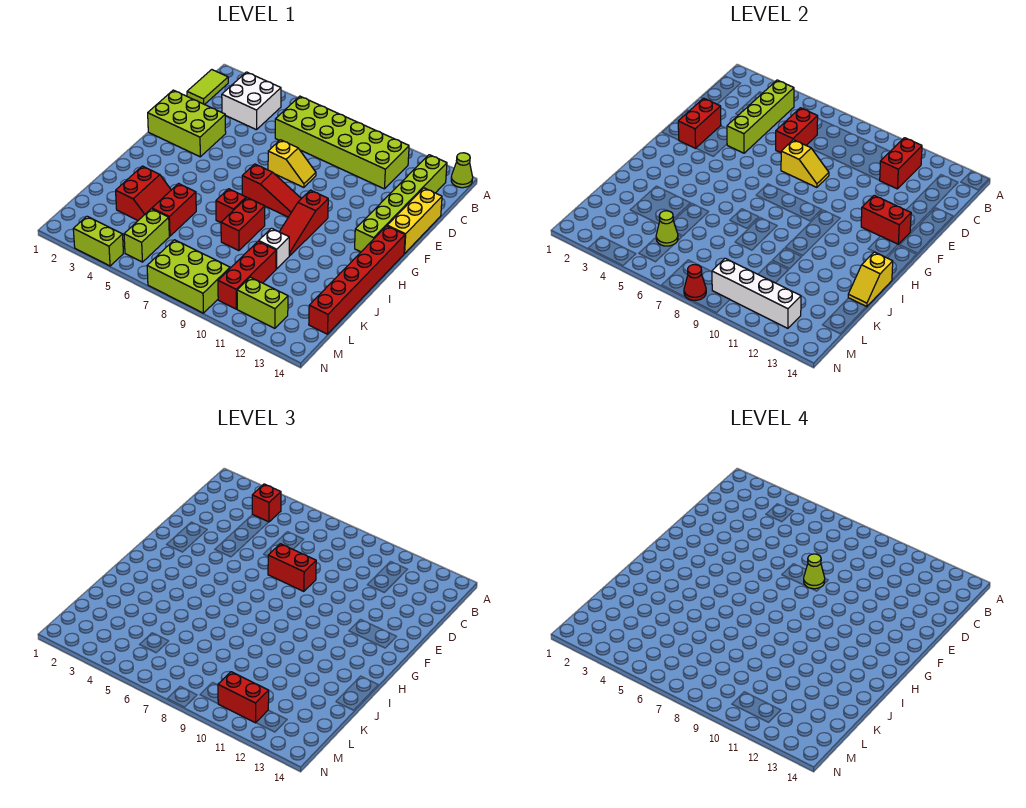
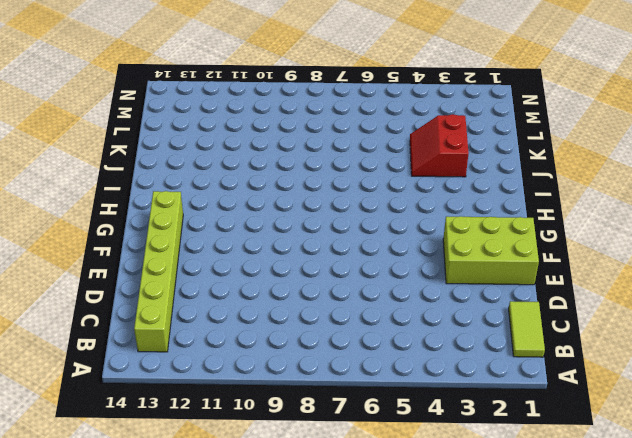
none -> lime cone A14 level 1
none -> white brick B3:C4 level 1
none -> lime brick B6:C11 level 1
none -> yellow brick D14:F14 level 1

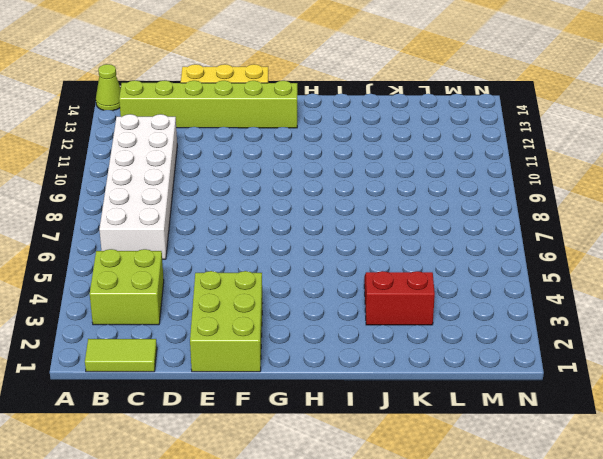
lime brick B3:C4 level 1 -> white brick B3:C4 level 1
white brick B6:C11 level 1 -> lime brick B6:C11 level 1
none -> yellow slope E7:E8 level 1 top 7
none -> red slope G7:G9 level 1 top 7
none -> red slope G10:I10 level 1 top G
none -> red brick G14:L14 level 1

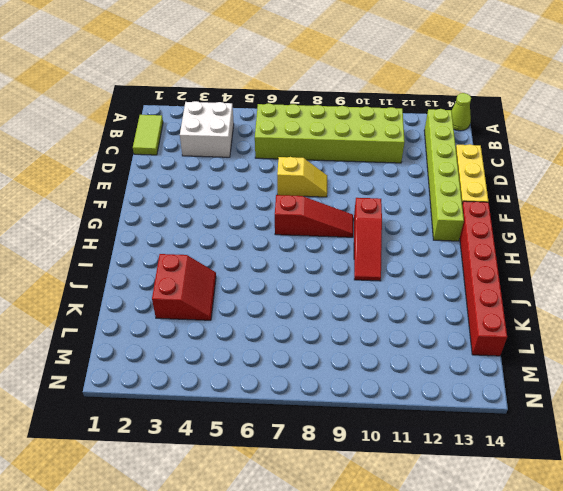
none -> lime brick E1:F3 level 1
none -> red brick I7 level 1
none -> red brick I8:J8 level 1
none -> red brick J5:K5 level 1

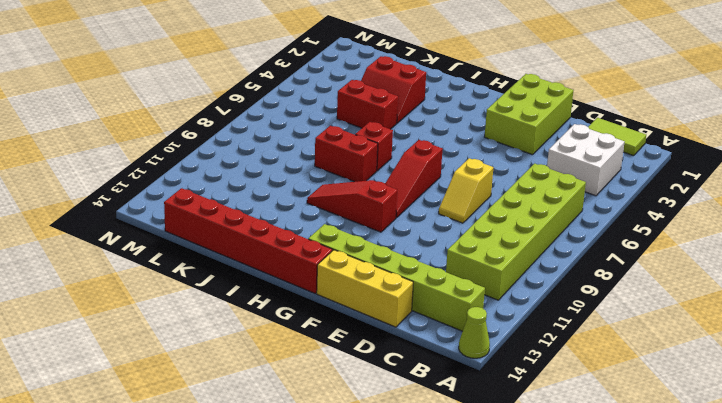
none -> white brick J10 level 1
none -> red brick K10:M10 level 1
none -> lime brick L5:M5 level 1
none -> lime brick M7:N9 level 1

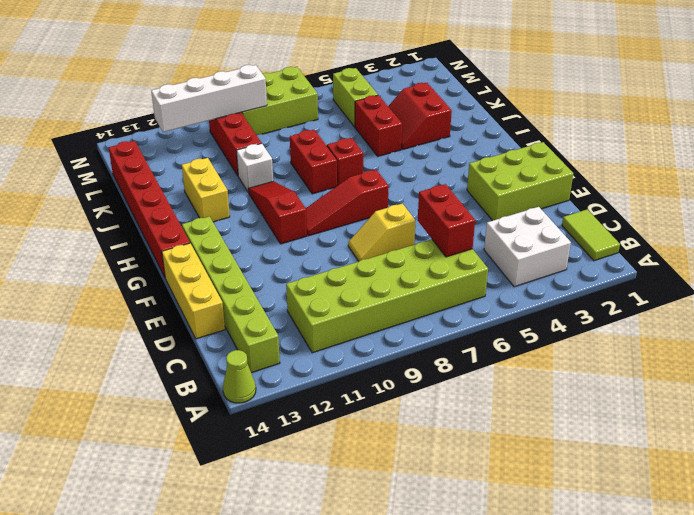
yellow brick I12:J12 level 1 -> none
none -> lime brick M11:M12 level 1
none -> lime brick N3:N4 level 1
none -> lime brick B4:E4 level 2
none -> red brick B11:C11 level 2

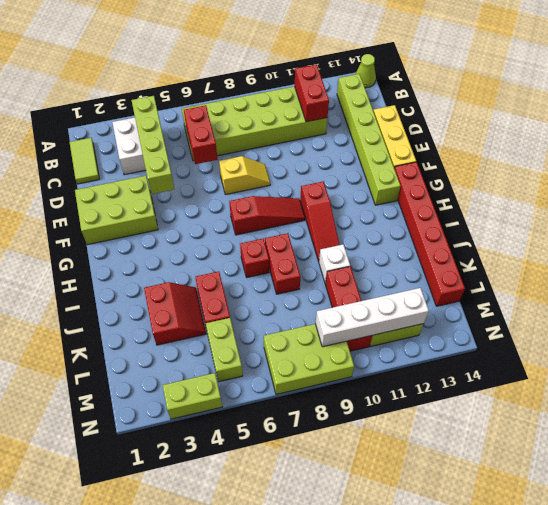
none -> red brick E2:F2 level 2
none -> yellow slope E7:E8 level 2 top 7
none -> red brick F12:F13 level 2
none -> yellow slope I14:J14 level 2 top I

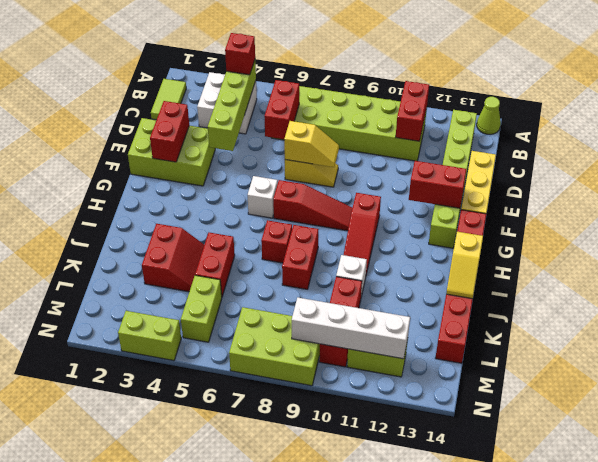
white brick G6 level 1 -> none
none -> lime cone L5 level 2
none -> red cone N8 level 2
none -> red brick E7:E8 level 3
none -> red brick M10:M11 level 3

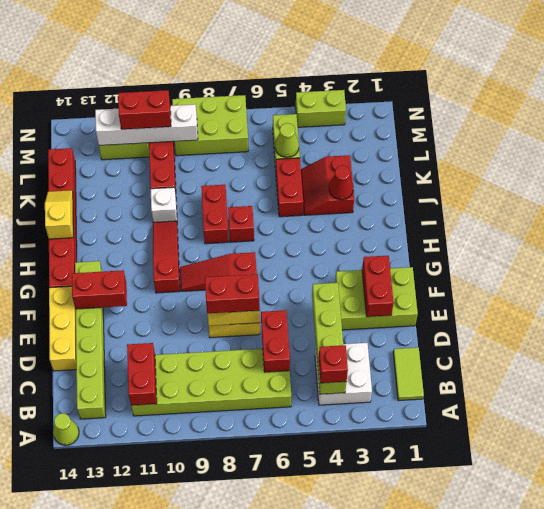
red cone J3 level 2 -> red cone N8 level 2
none -> lime cone E8 level 4

